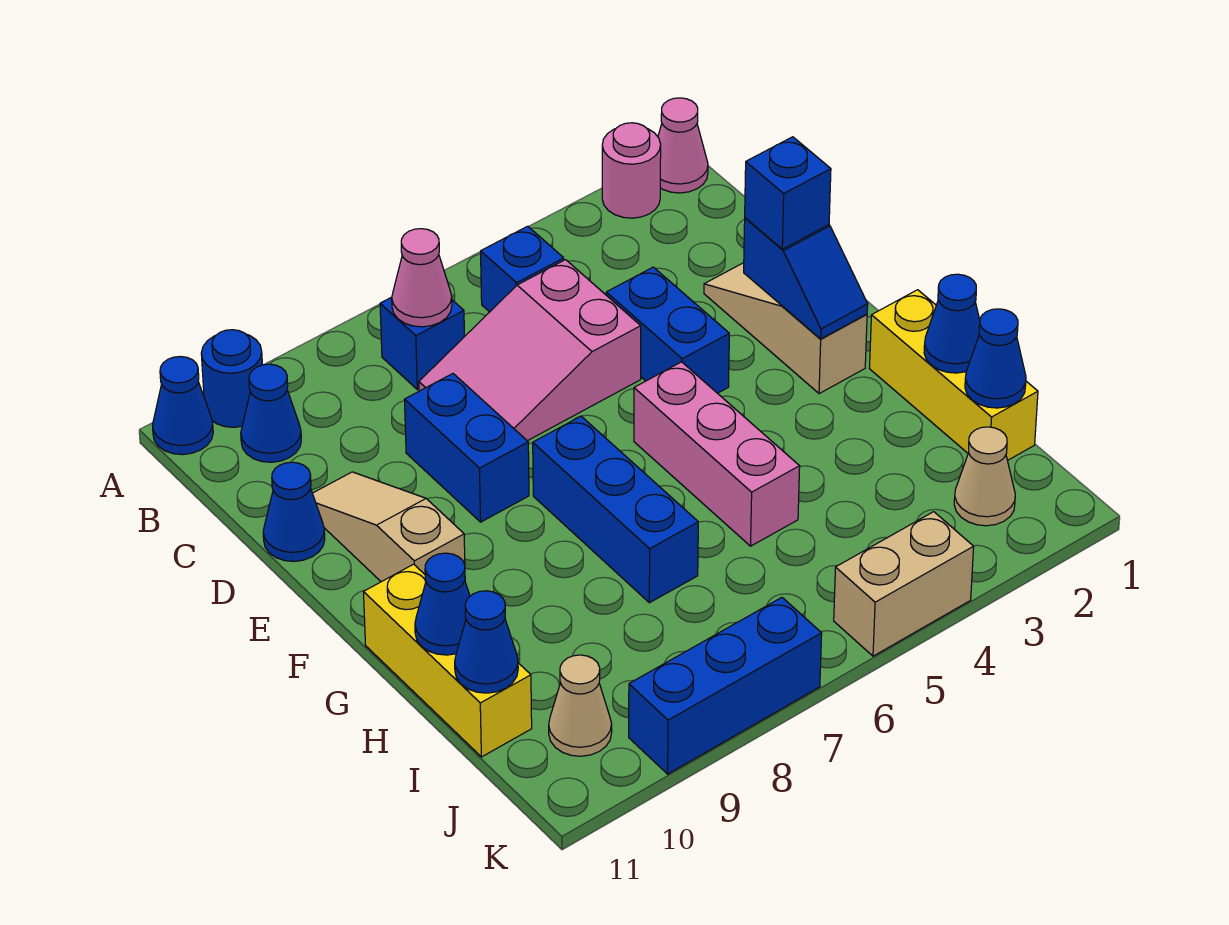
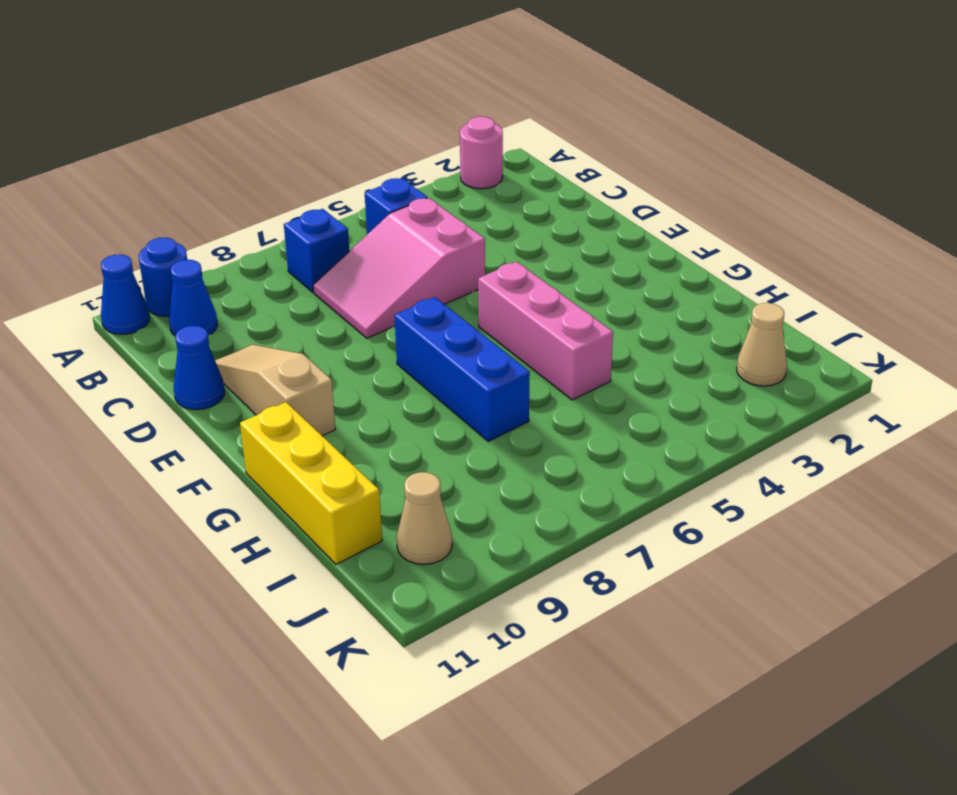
none -> pink cone A1 level 1
none -> tan slope D2:F2 level 1 top F
none -> blue brick D4:E4 level 1

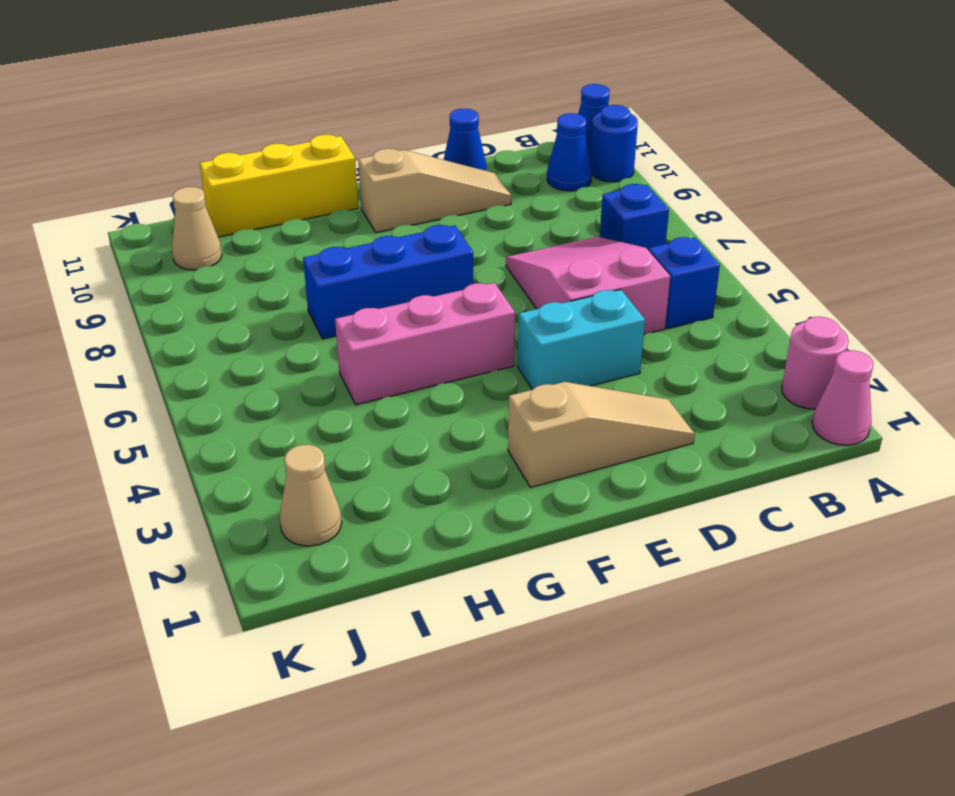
cyan brick D4:E4 level 1 -> blue brick D4:E4 level 1
none -> blue brick D8:E8 level 1
none -> yellow brick G1:I1 level 1
none -> tan brick K4:K5 level 1

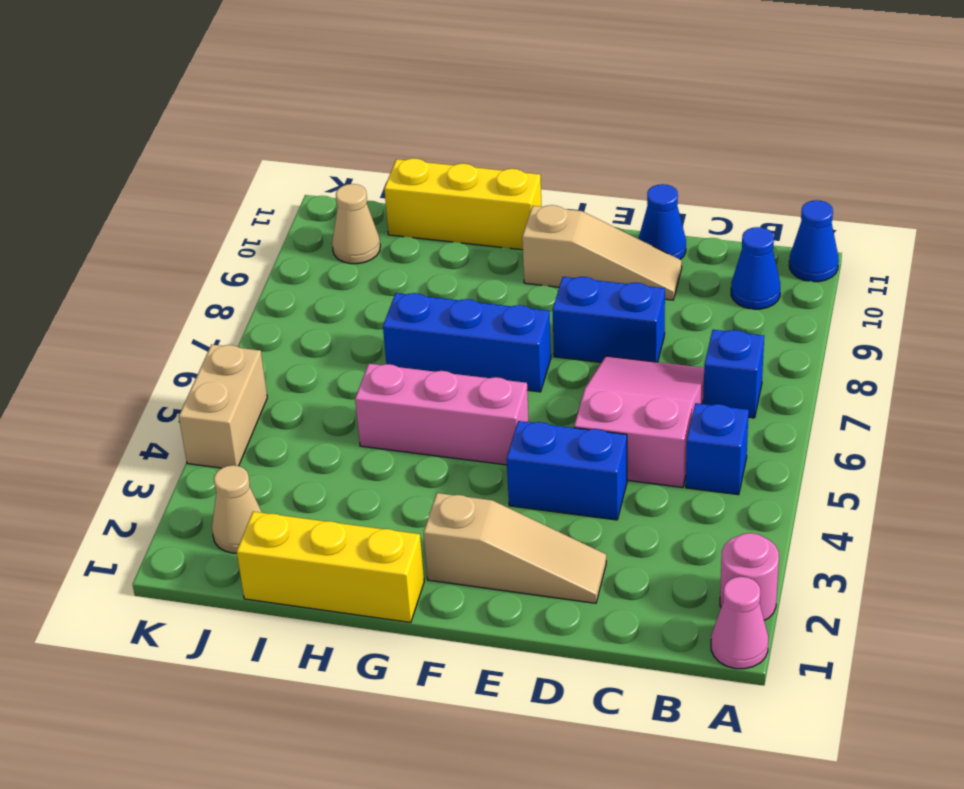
none -> blue round brick A10 level 1
none -> blue brick K7:K9 level 1
none -> pink cone B7 level 2

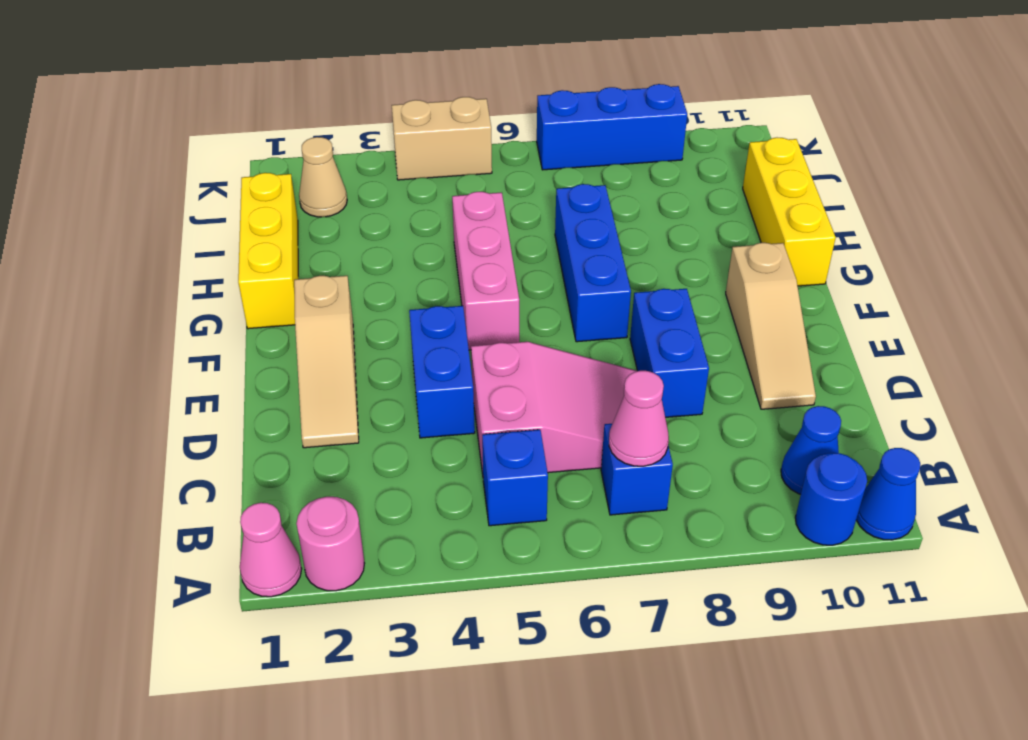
none -> blue cone D11 level 1
none -> tan cone J10 level 1
none -> blue slope E2:F2 level 2 top E

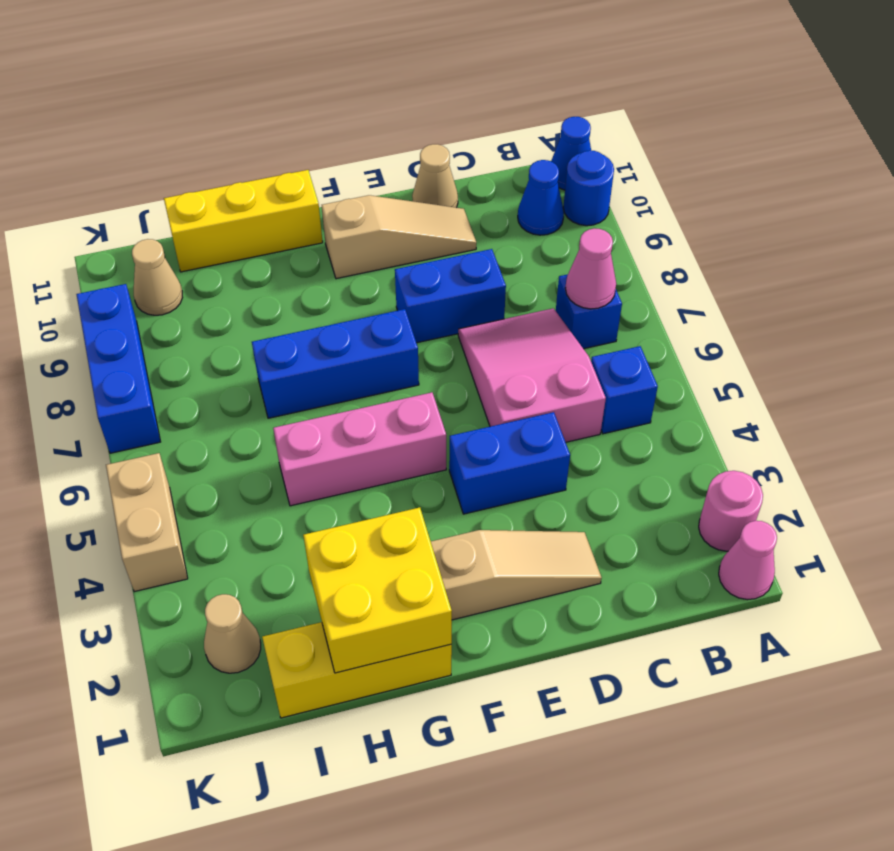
tan cone D11 level 1 -> blue cone D11 level 1
yellow brick G1:H2 level 2 -> blue cone H1 level 2
none -> blue slope E2:F2 level 2 top E
none -> blue cone H11 level 2
none -> blue cone I1 level 2

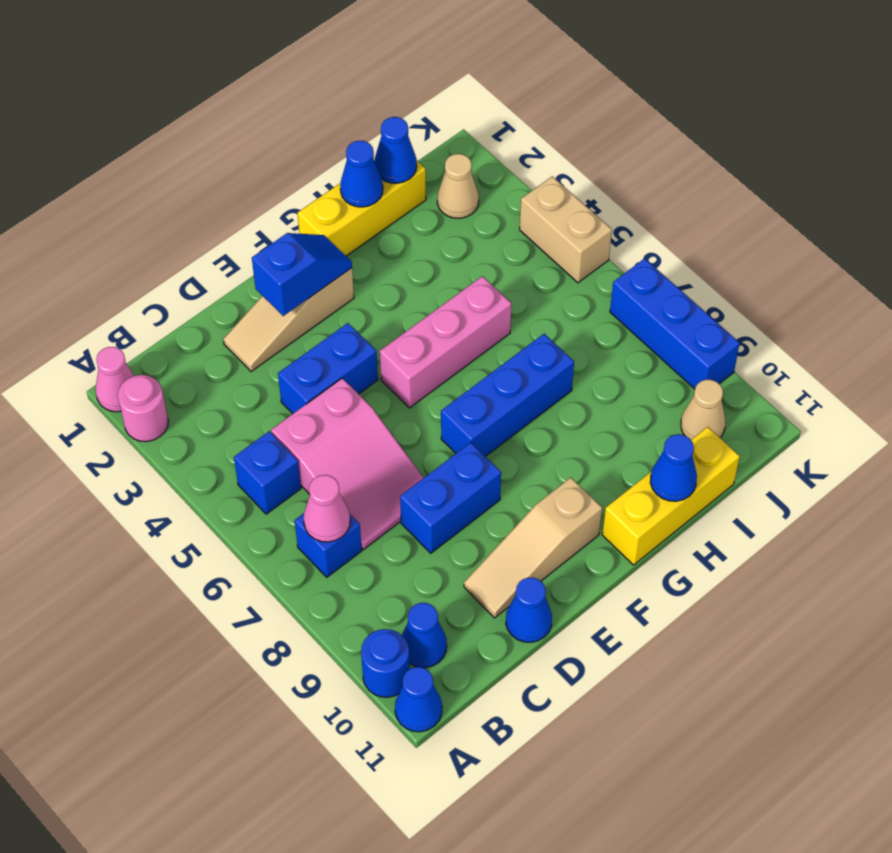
none -> blue cone I11 level 2
none -> blue brick E2 level 3

